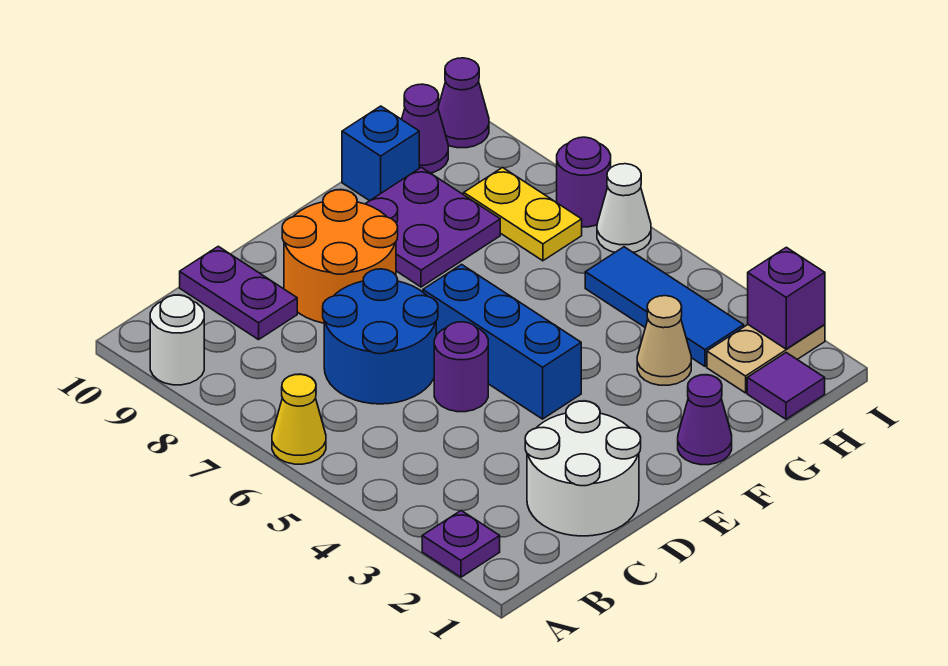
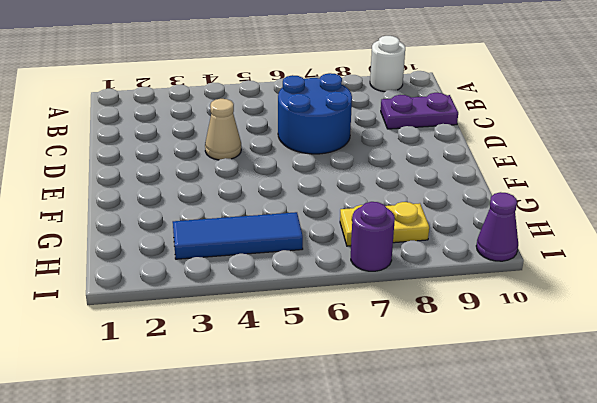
tan cone D4 level 1 -> tan cone G3 level 1
none -> purple plate A2 level 1
none -> yellow cone A6 level 1
none -> white round brick C1:D2 level 1

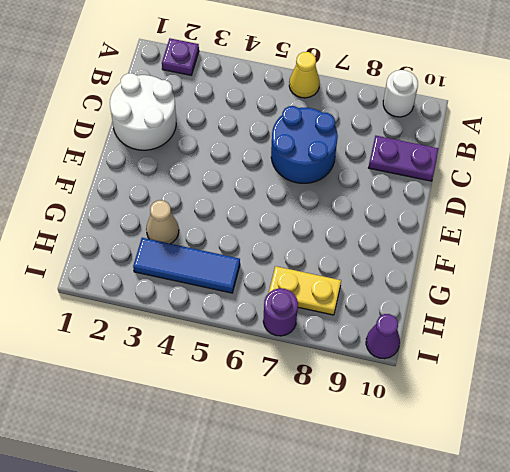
none -> purple round brick D5 level 1
none -> orange round brick D8:E9 level 1
none -> blue brick E4:E6 level 1

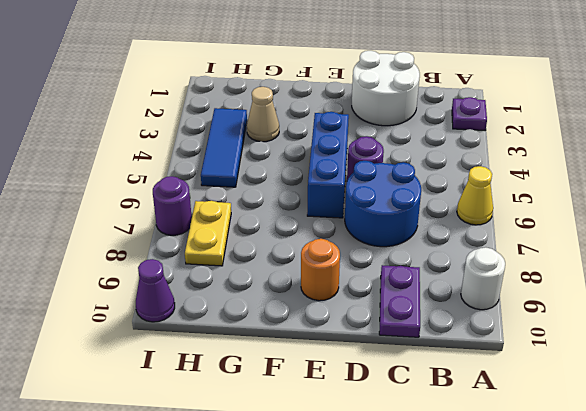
orange round brick E9 level 1 -> orange round brick D8:E9 level 1
none -> purple cone F1 level 1
none -> purple plate F8:G9 level 1
none -> blue brick G10 level 1

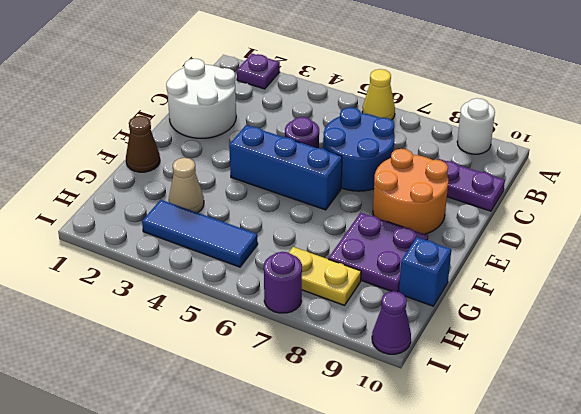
brown cone F1 level 1 -> purple cone F1 level 1
none -> purple tile H1 level 1
none -> tan plate H2:I2 level 1
none -> purple cone H10 level 1

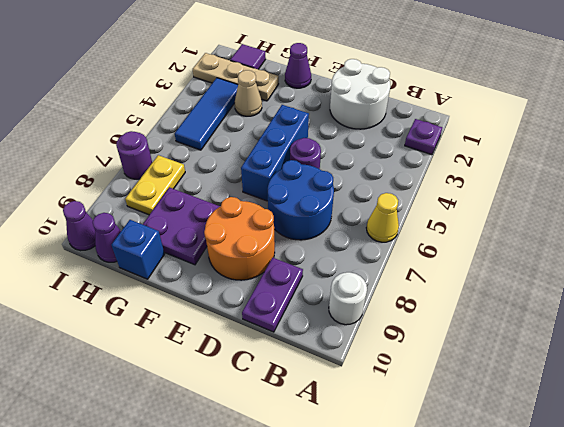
tan plate G2:I2 level 1 -> tan plate H2:I2 level 1
none -> white cone I6 level 1
none -> purple brick I2 level 2

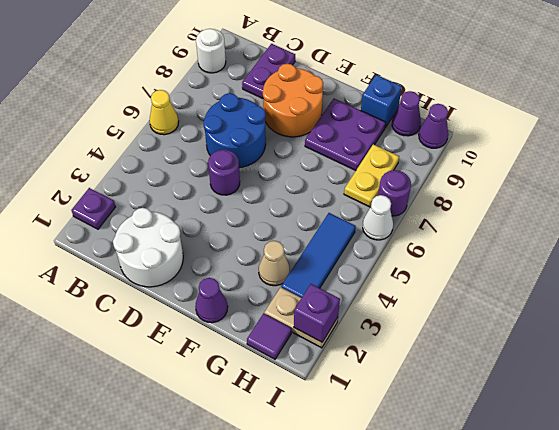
none -> blue brick E4:E6 level 1

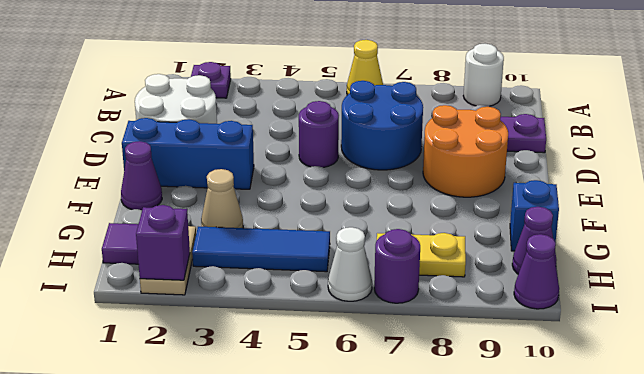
blue brick E1:E3 level 1 -> blue brick E4:E6 level 1
none -> purple plate F8:G9 level 1

